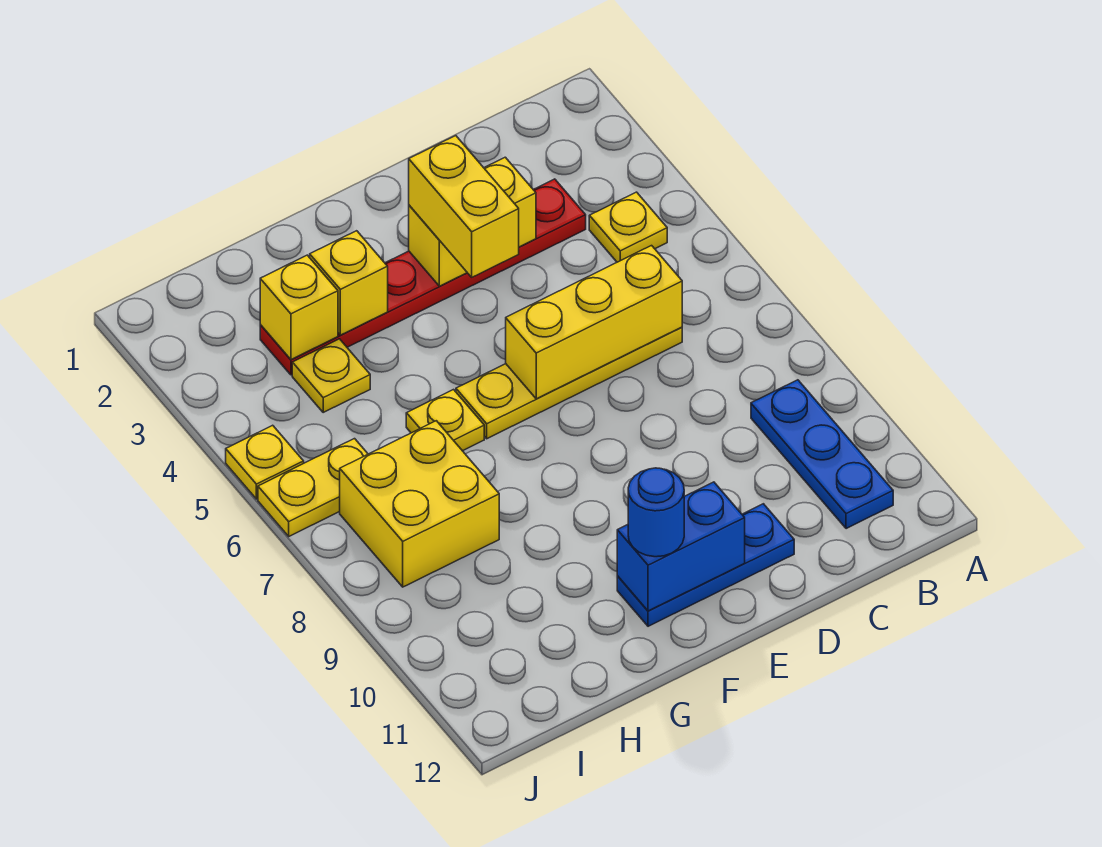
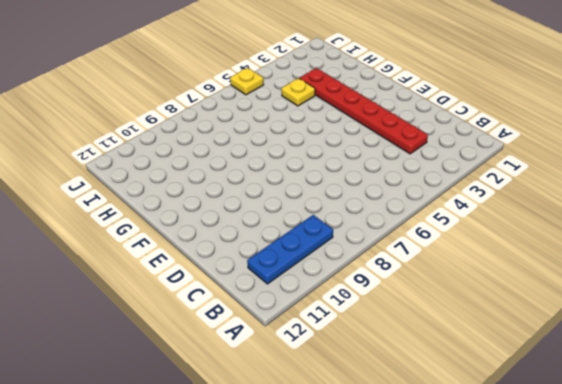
none -> yellow plate B4 level 1
none -> yellow plate C6:F6 level 1
none -> blue plate D11:F11 level 1

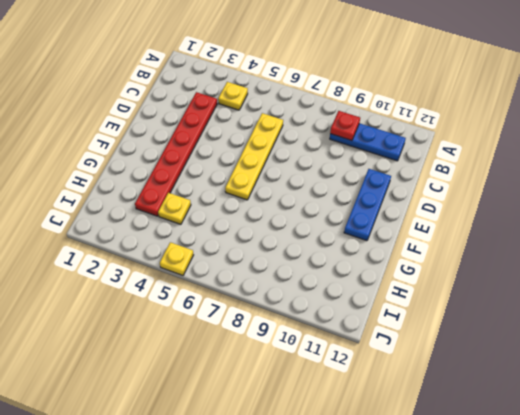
red plate B9 level 2 -> none
none -> yellow plate G6 level 1
none -> yellow brick H7:I8 level 1
none -> yellow plate I6:J6 level 1

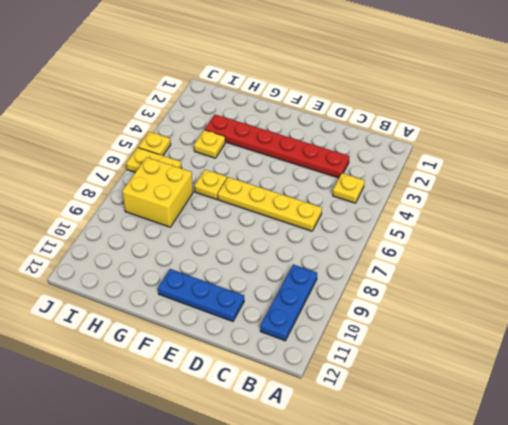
none -> yellow brick C6:E6 level 2
none -> yellow brick D3:E3 level 2
none -> blue brick E11:F11 level 2

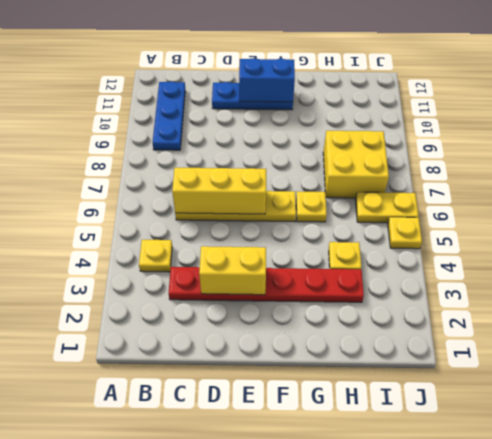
none -> yellow brick G3 level 2
none -> yellow brick H3 level 2
none -> yellow brick E3:E4 level 3

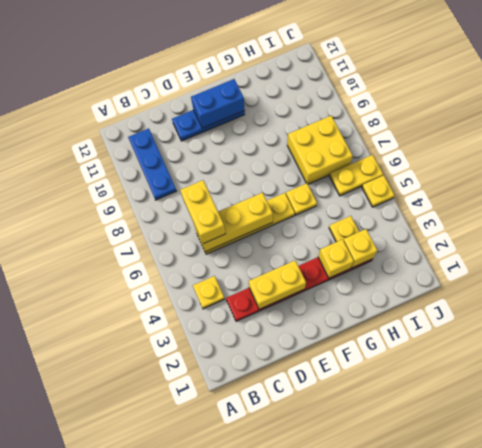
yellow brick C6:C7 level 3 -> yellow brick E3:E4 level 3
none -> blue round brick F11 level 3

